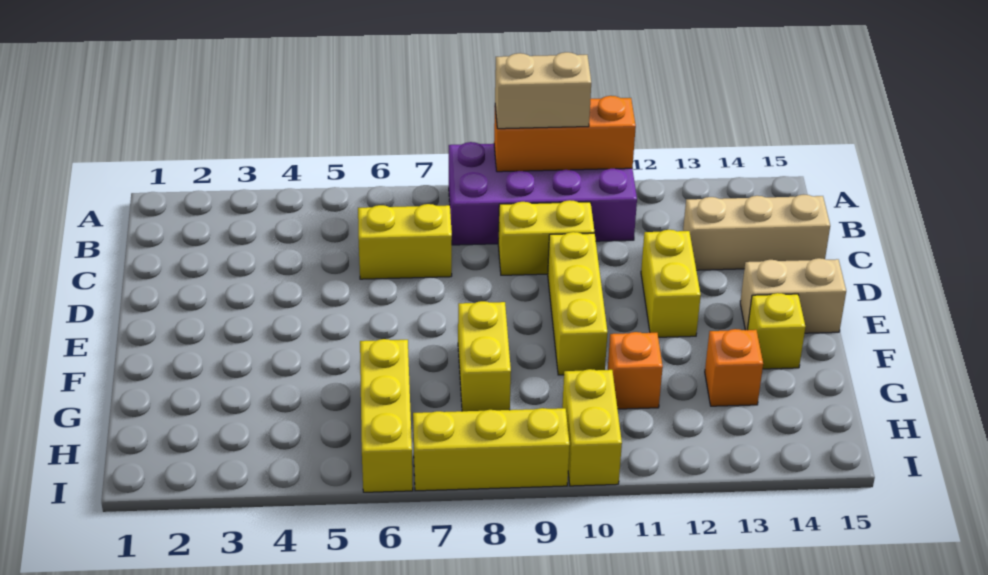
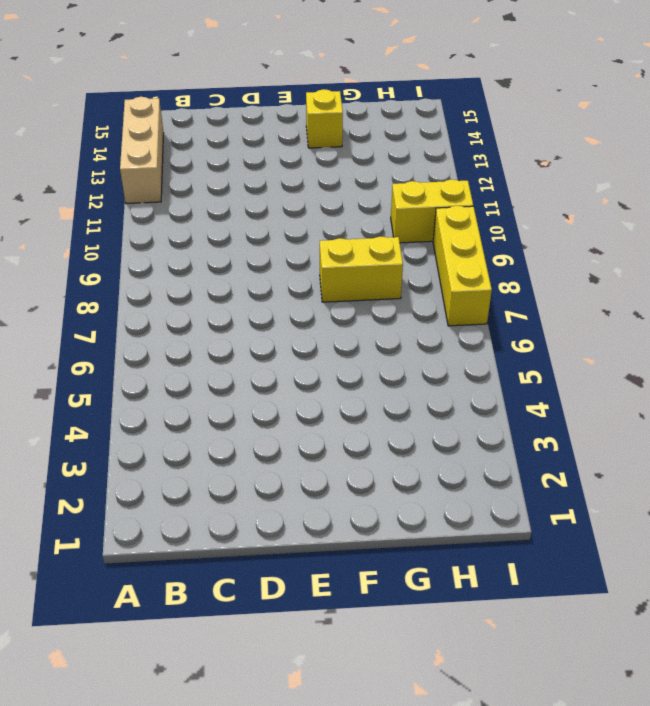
tan brick A12:A14 level 1 -> tan brick C13:C15 level 1
none -> purple brick A8:B11 level 1
none -> yellow brick C6:C7 level 1
none -> yellow brick C9:C10 level 1

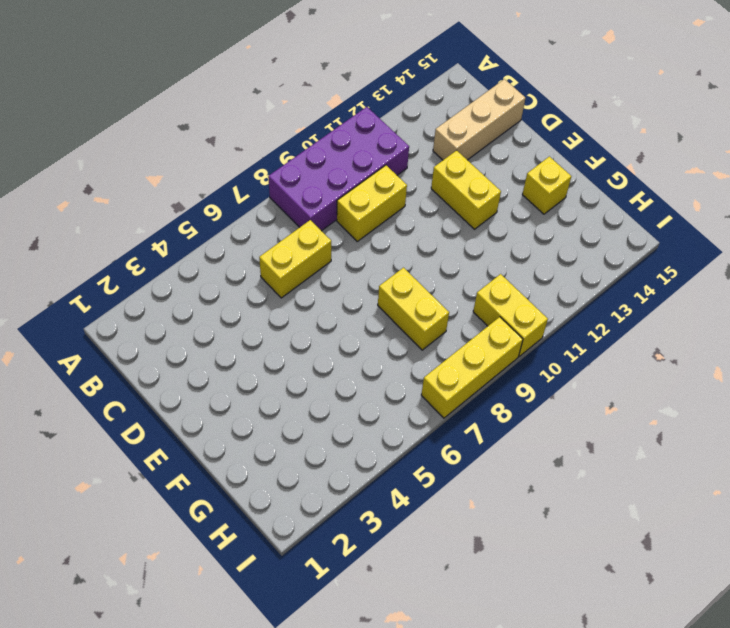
none -> yellow brick D10:F10 level 1
none -> tan brick E14:E15 level 1
none -> yellow brick G6:I6 level 1

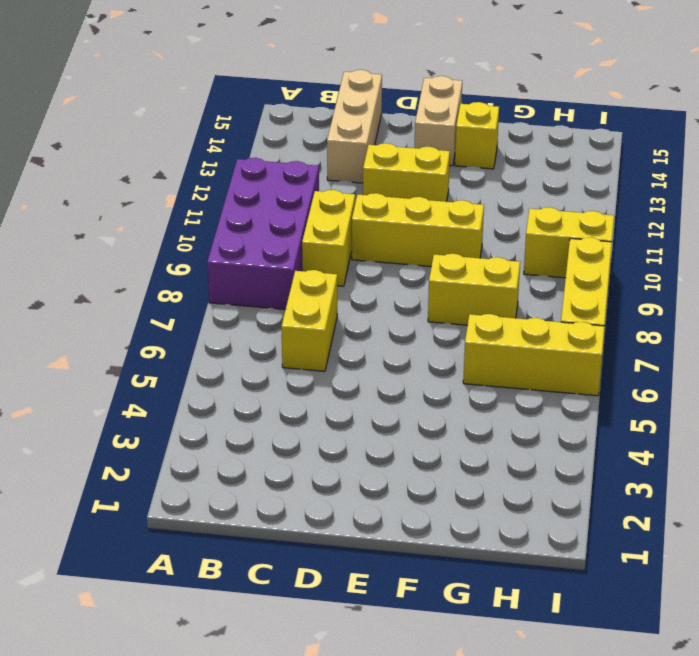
none -> orange brick G11 level 1
none -> orange brick G13 level 1
none -> orange brick A9:A11 level 2

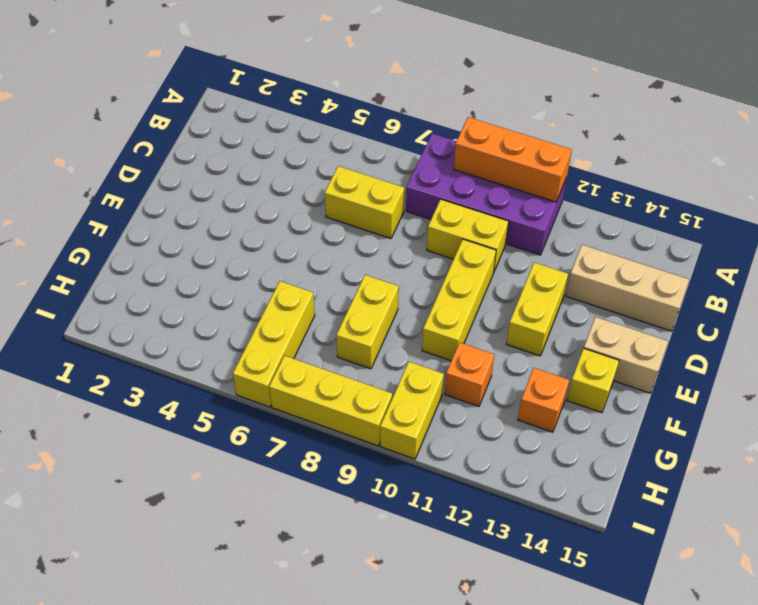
none -> tan brick A9:A10 level 3

